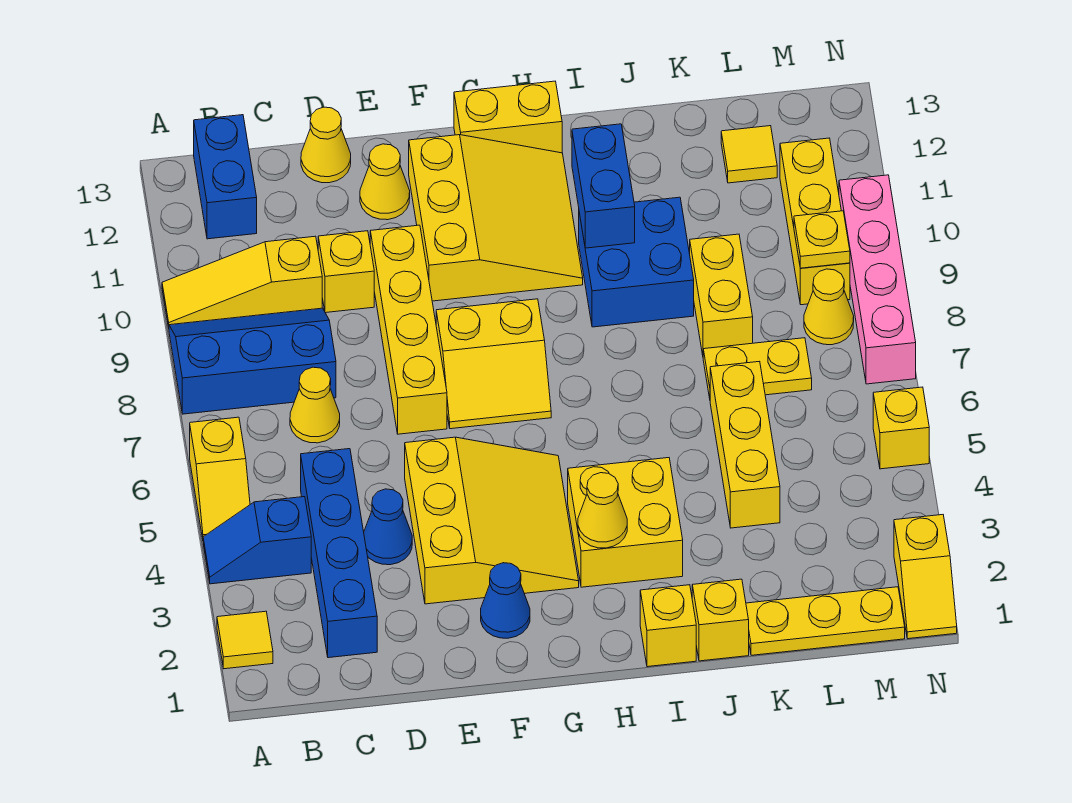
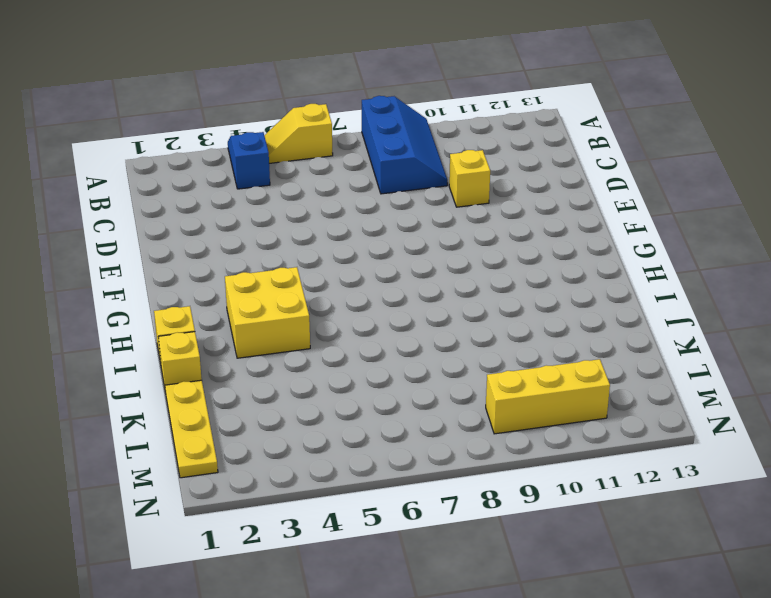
none -> yellow tile A2 level 1
none -> yellow slope A10:C10 level 1 top C
none -> blue brick B12:B13 level 1
none -> blue brick C2:C5 level 1

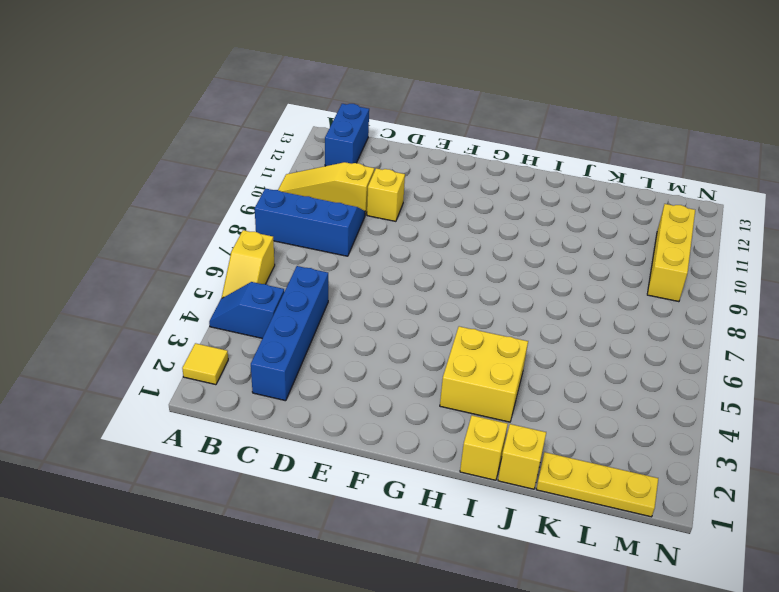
none -> yellow cone C7 level 1
none -> blue cone D4 level 1
none -> yellow cone D13 level 1
none -> yellow slope E3:G5 level 1 top E

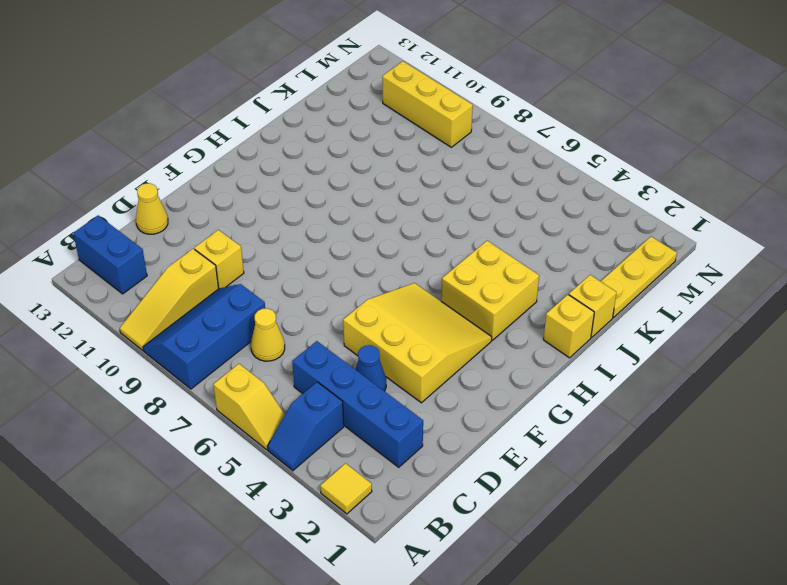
none -> yellow brick E7:E10 level 1
none -> yellow cone E12 level 1
none -> blue cone F2 level 1
none -> yellow slope F7:G8 level 1 top 8

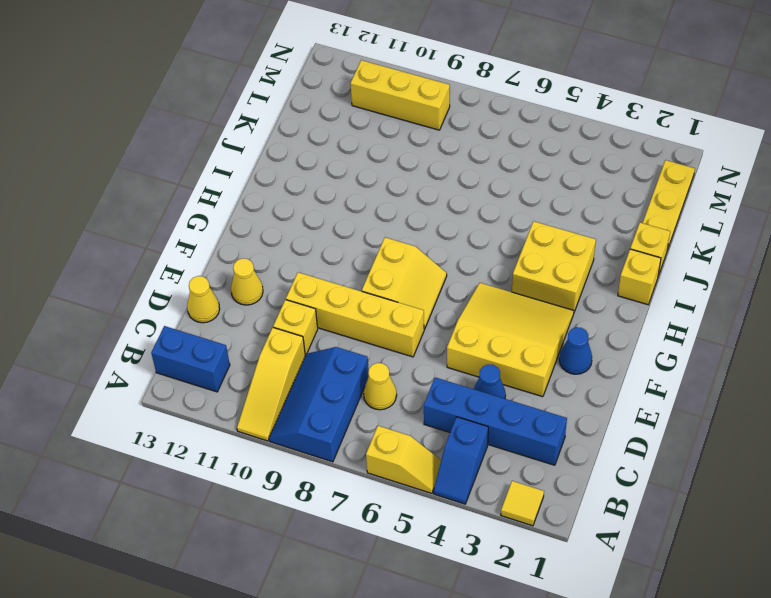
none -> yellow slope F10:H12 level 1 top F
none -> yellow brick G13:H13 level 1
none -> blue brick I9:J10 level 1
none -> yellow brick K4:K6 level 1

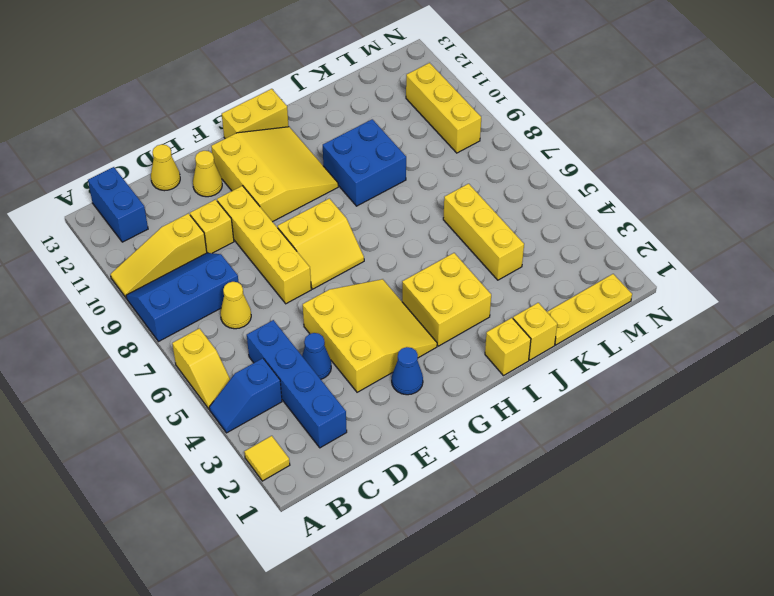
none -> yellow plate K7:L7 level 1
none -> yellow brick K8:K9 level 1
none -> yellow tile L12 level 1
none -> yellow cone M8 level 1

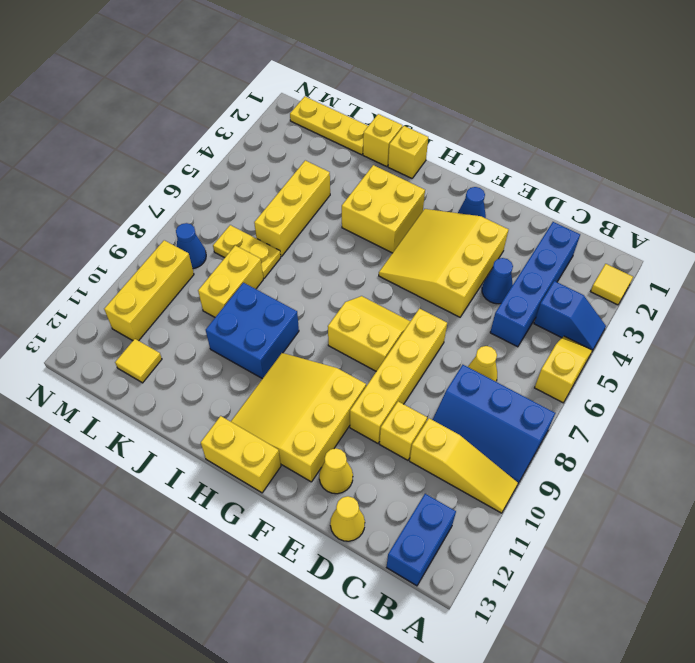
blue cone M8 level 1 -> yellow cone M8 level 1
none -> yellow slope N1:N2 level 1 top 2
none -> yellow brick N5 level 1
none -> pink brick N7:N10 level 1
none -> yellow cone H3 level 2

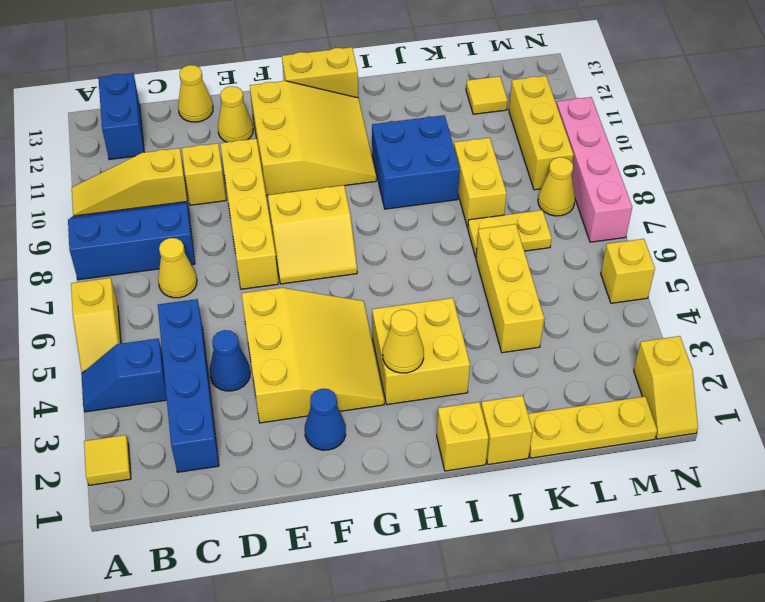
none -> blue brick I10:I11 level 2
none -> yellow plate M9 level 2

